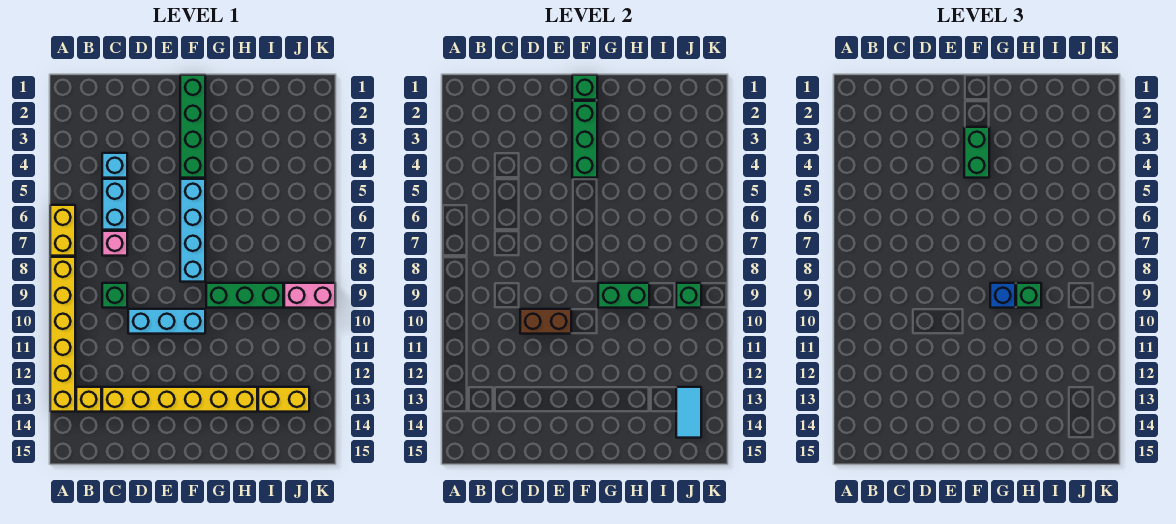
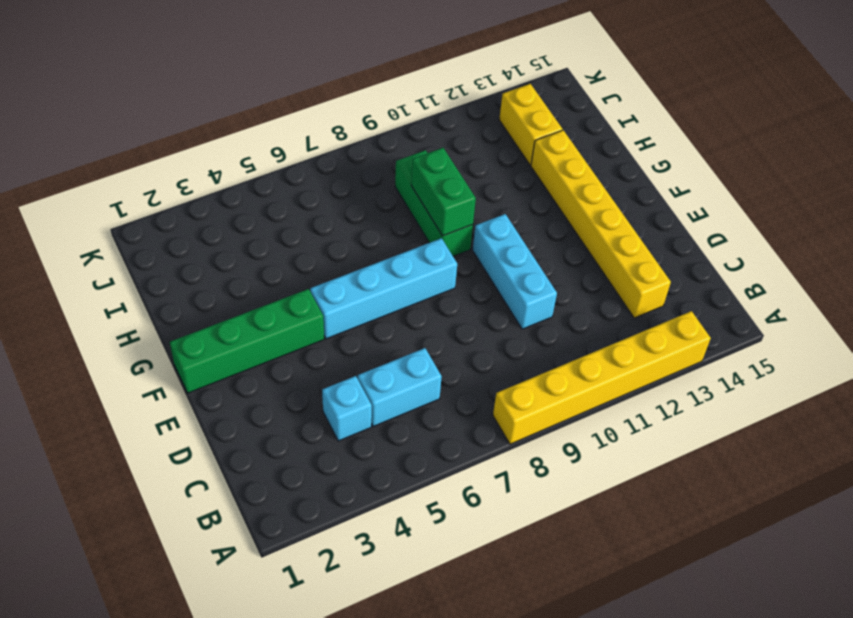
none -> yellow brick A6:A7 level 1
none -> yellow brick B13 level 1
none -> pink brick C7 level 1

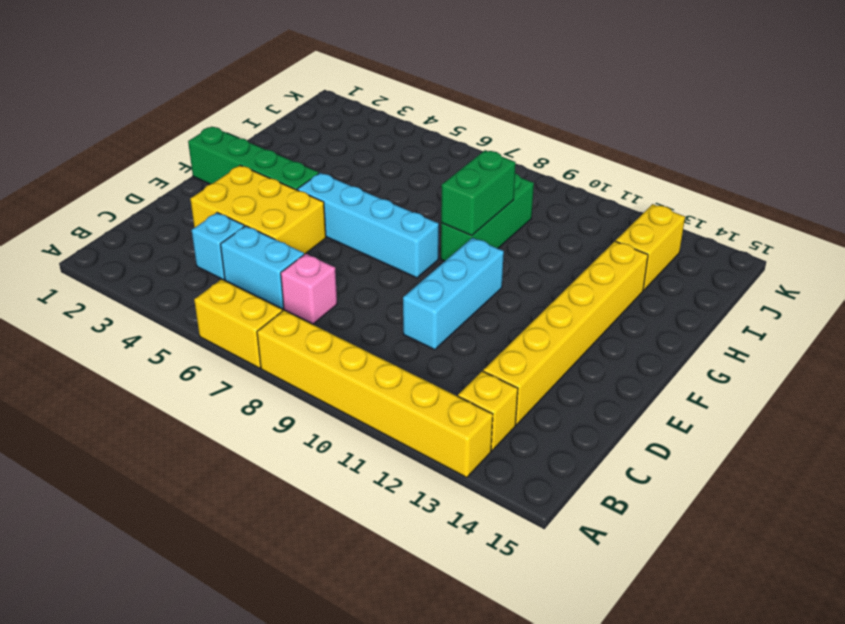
yellow brick D3:E5 level 1 -> none
none -> green brick C9 level 1
none -> pink brick J9:K9 level 1
none -> brown brick D10:E10 level 2

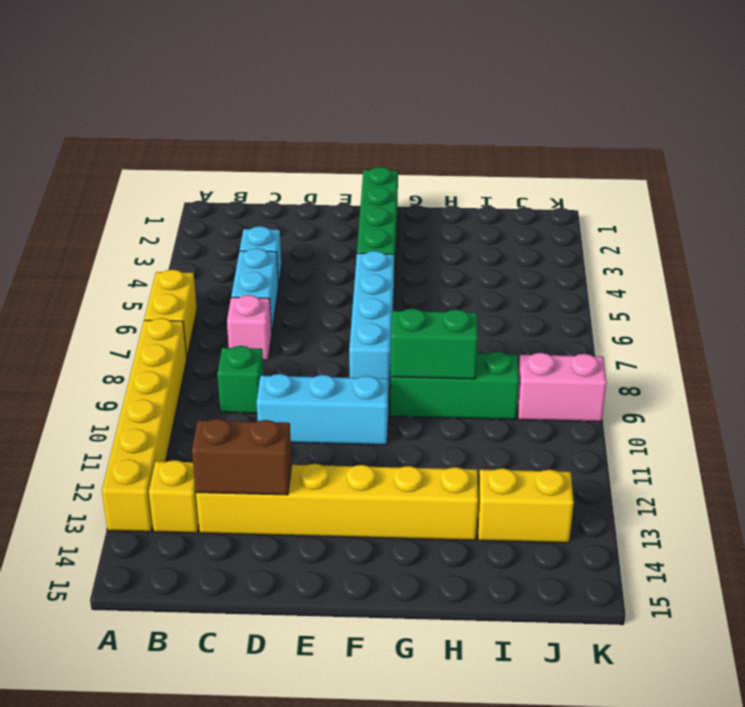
brown brick C13:D13 level 2 -> brown brick D10:E10 level 2
none -> green brick F1 level 2
none -> green brick F2:F4 level 2
none -> green brick J9 level 2

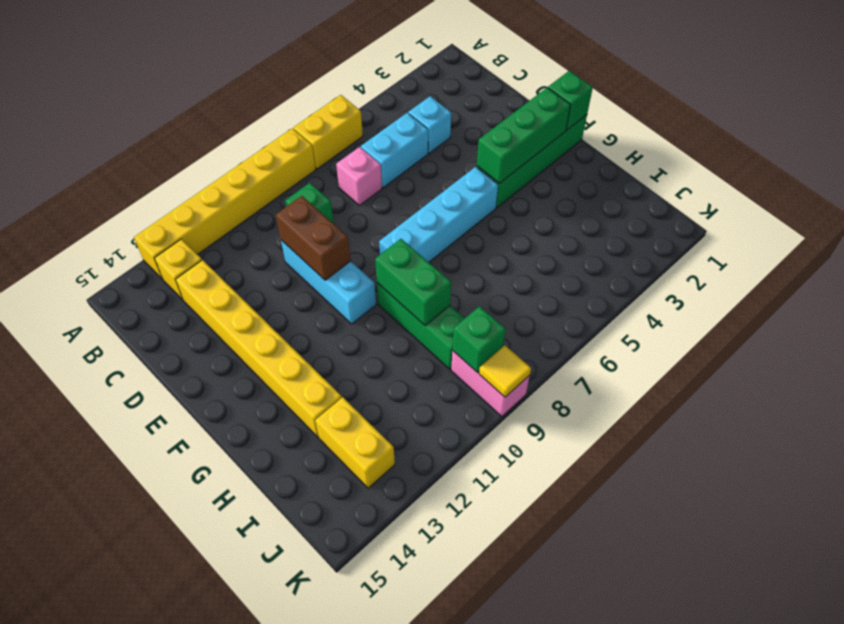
yellow tile K9 level 2 -> none
none -> cyan tile J13:J14 level 2
none -> green brick F3:F4 level 3
none -> blue brick G9 level 3

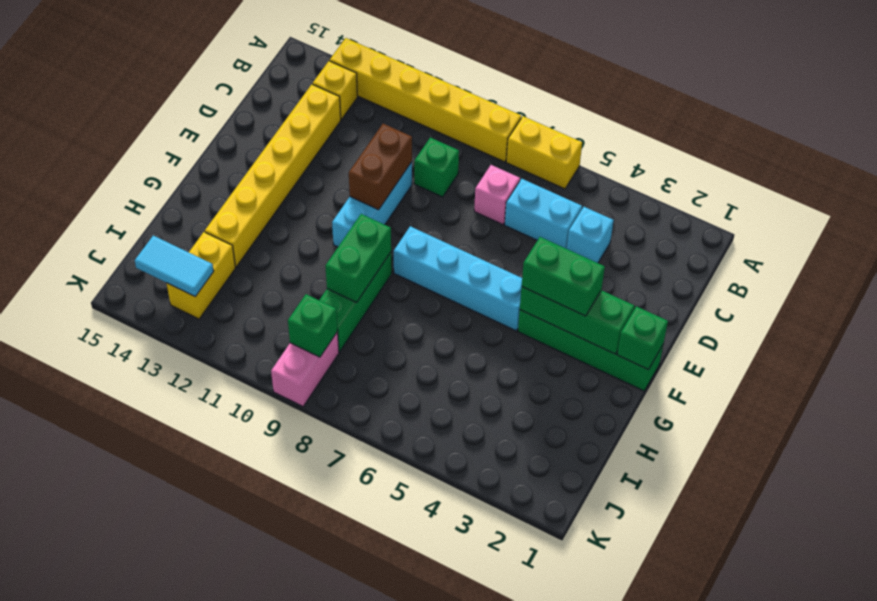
none -> blue brick G9 level 3
none -> green brick H9 level 3

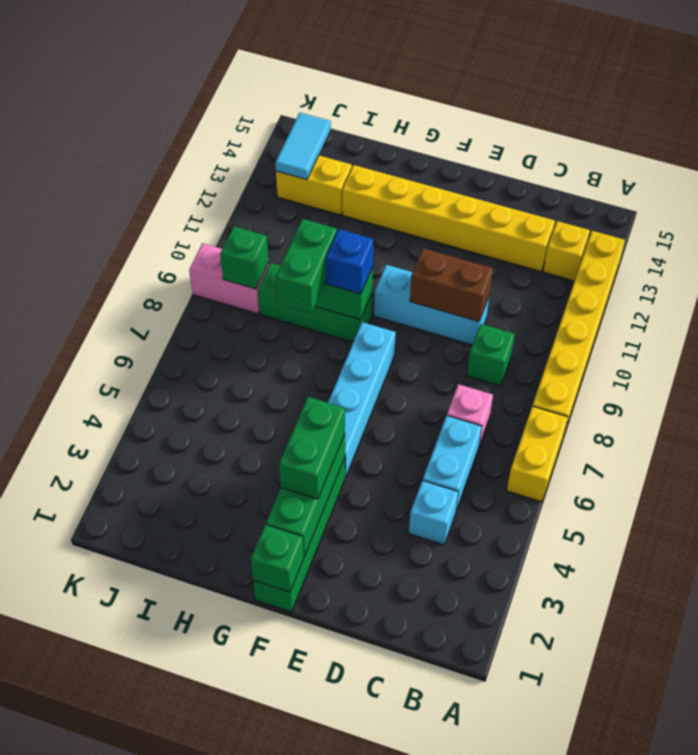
green brick H8:H9 level 3 -> green brick H9 level 3

